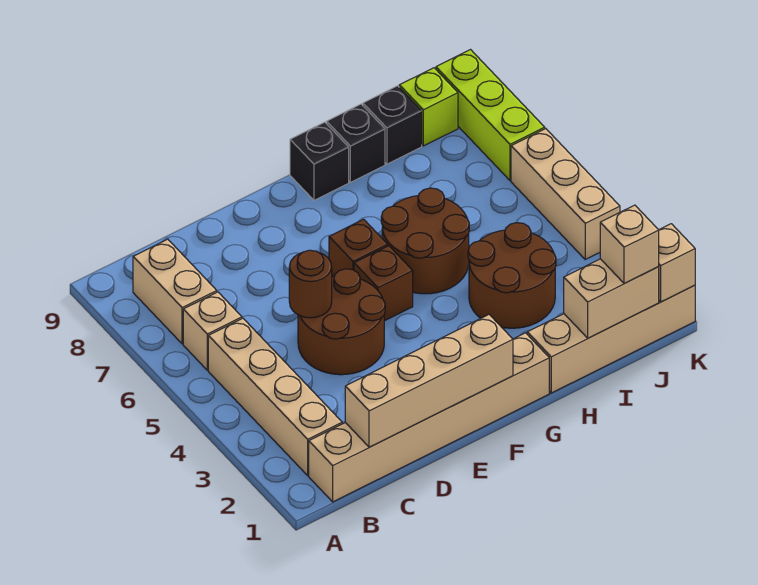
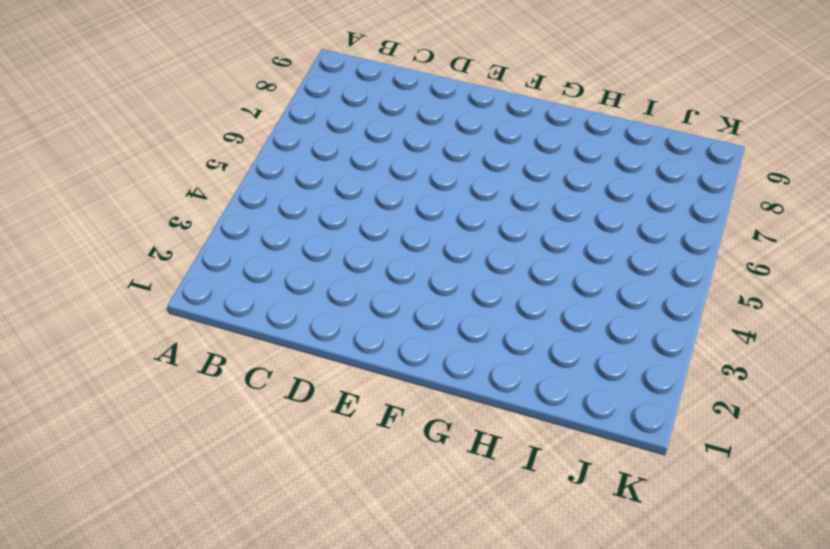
none -> tan brick B1:G1 level 1
none -> tan brick B2:B5 level 1
none -> tan brick B6 level 1

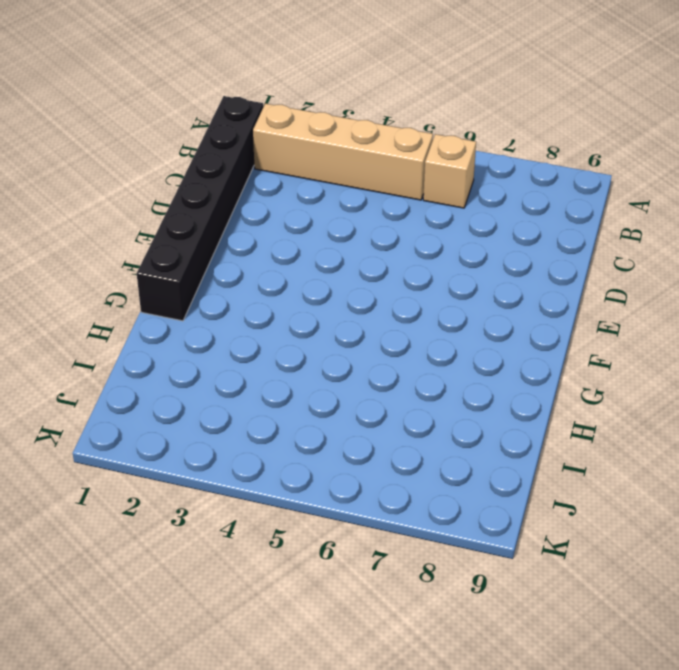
black brick B1:G1 level 1 -> tan brick B1:G1 level 1
none -> tan brick B7:B8 level 1
none -> brown round brick D4:E5 level 1
none -> brown brick F5 level 1

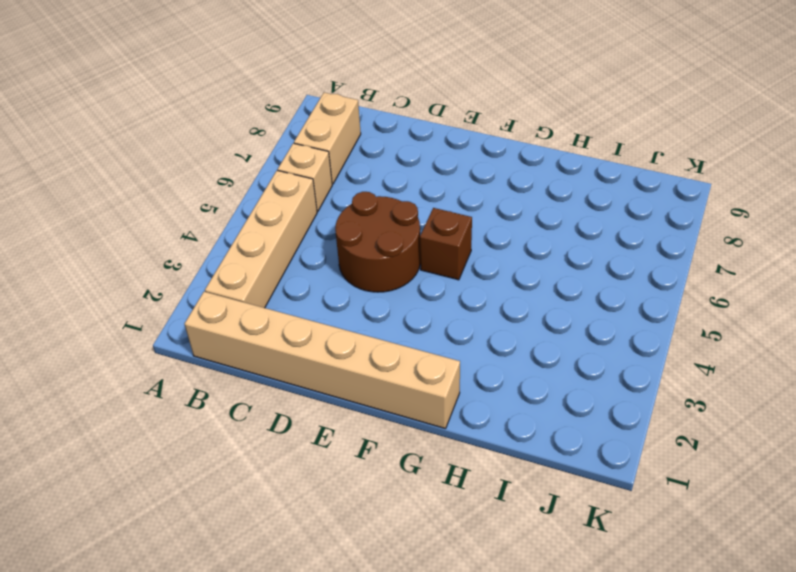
none -> brown brick F6 level 1
none -> brown round brick G5:H6 level 1
none -> black brick G9 level 1

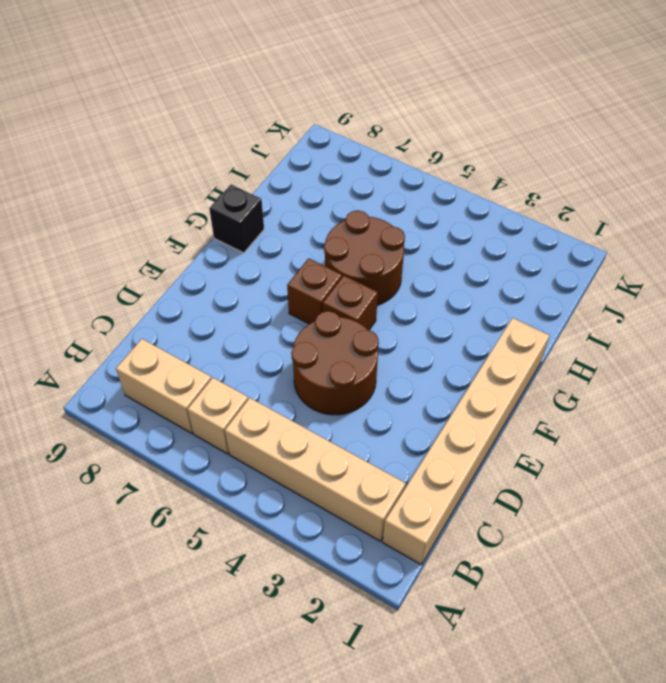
none -> tan brick H1:K1 level 1
none -> brown round brick H3:I4 level 1
none -> black brick H9 level 1

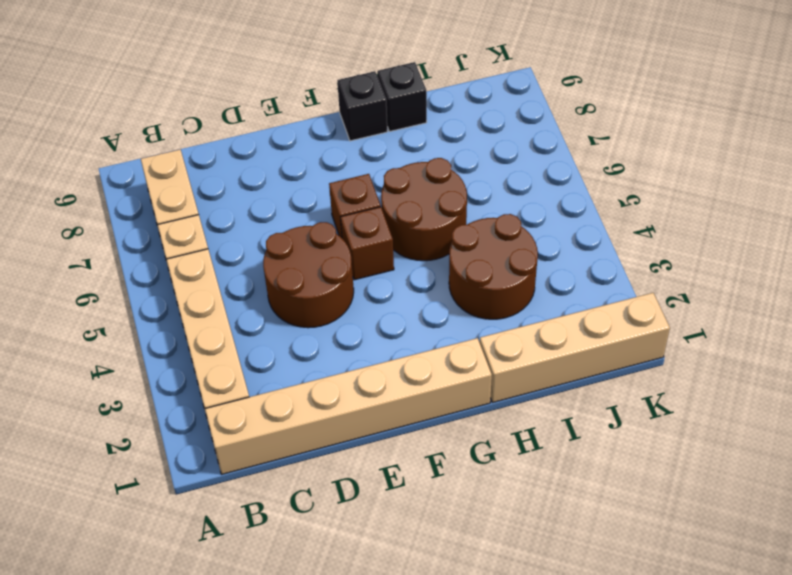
none -> black brick I9 level 1
none -> lime brick J9 level 1
none -> tan brick K4:K6 level 1

